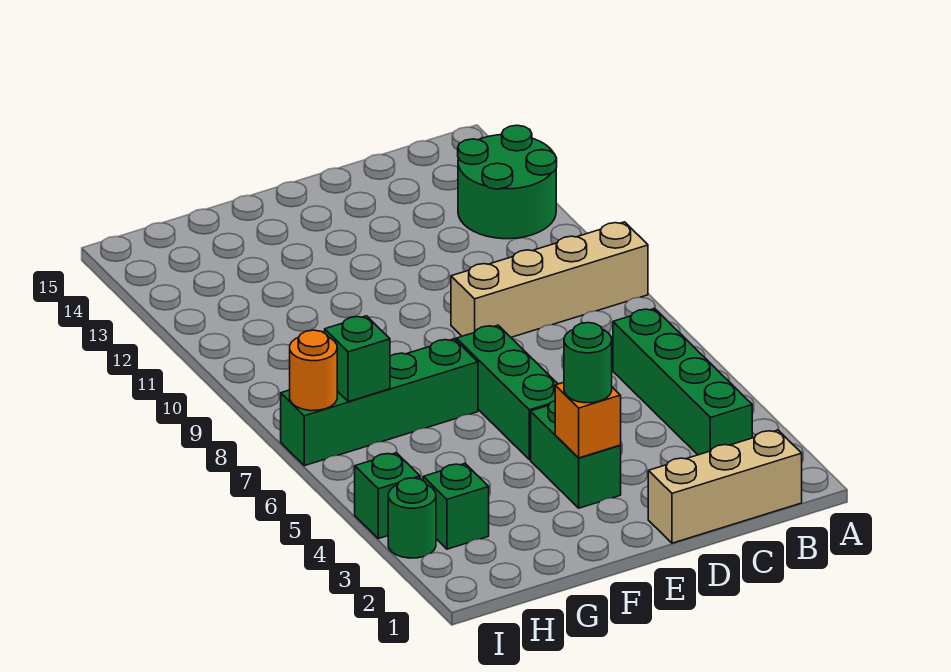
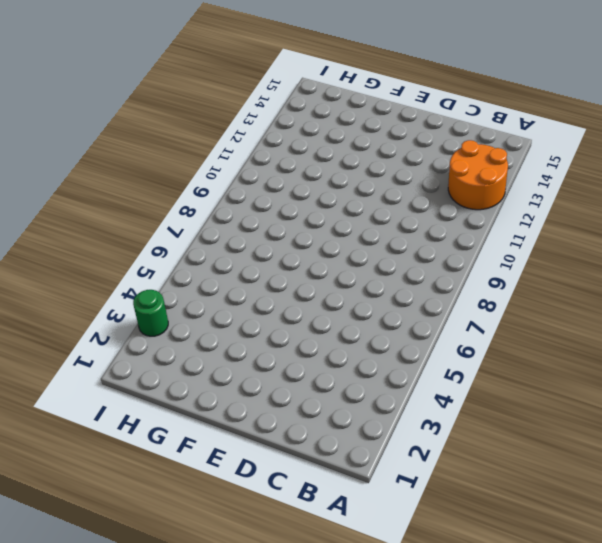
orange round brick A12:B13 level 1 -> green round brick A12:B13 level 1
none -> tan brick A9:D9 level 1
none -> tan brick B1:D1 level 1
none -> green brick B3:B6 level 1

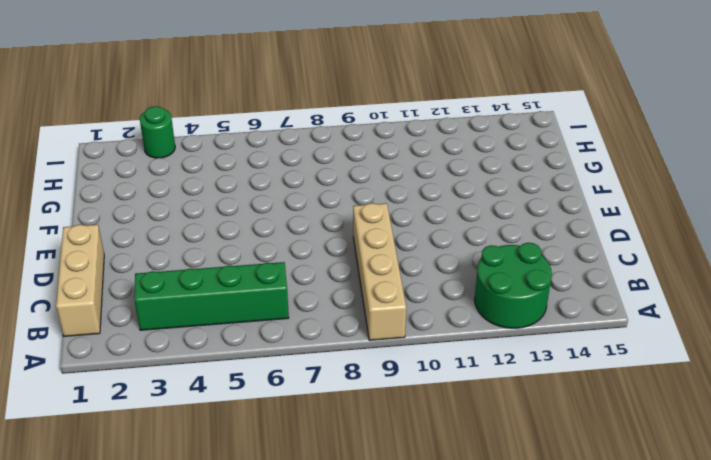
none -> green brick E3:E4 level 1
none -> green brick E5:E7 level 1
none -> green brick F7:I7 level 1

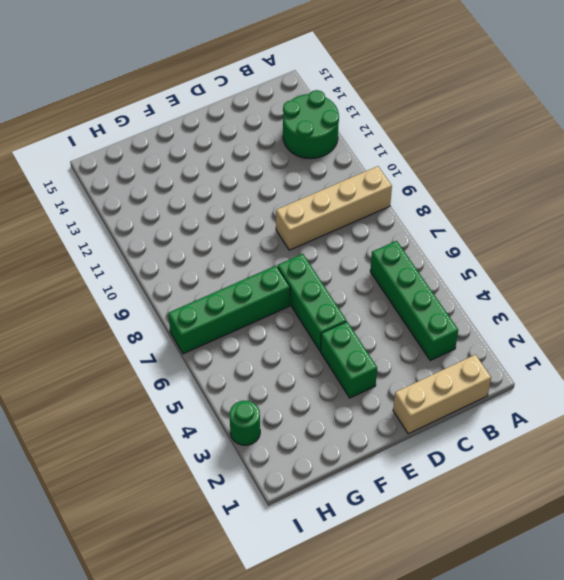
none -> green brick H3 level 1
none -> green brick I4 level 1
none -> orange brick E3 level 2

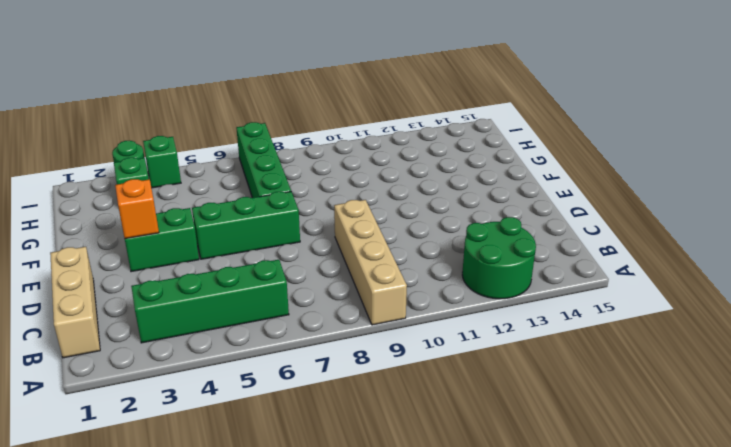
none -> green brick H7 level 2
none -> orange round brick I7 level 2
none -> green round brick E3 level 3

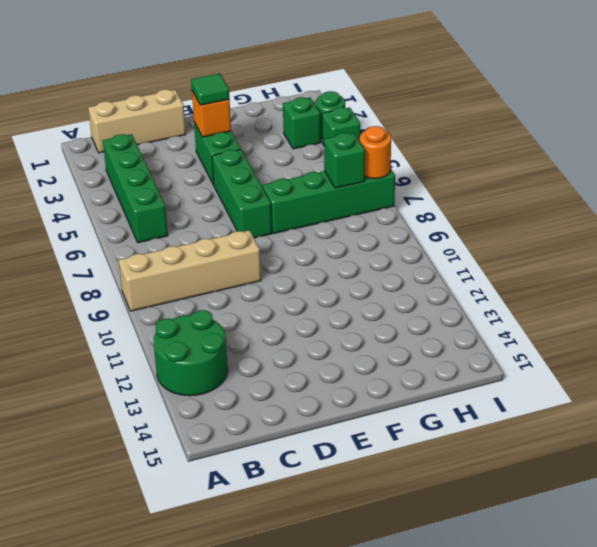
green tile E3 level 3 -> green round brick E3 level 3

